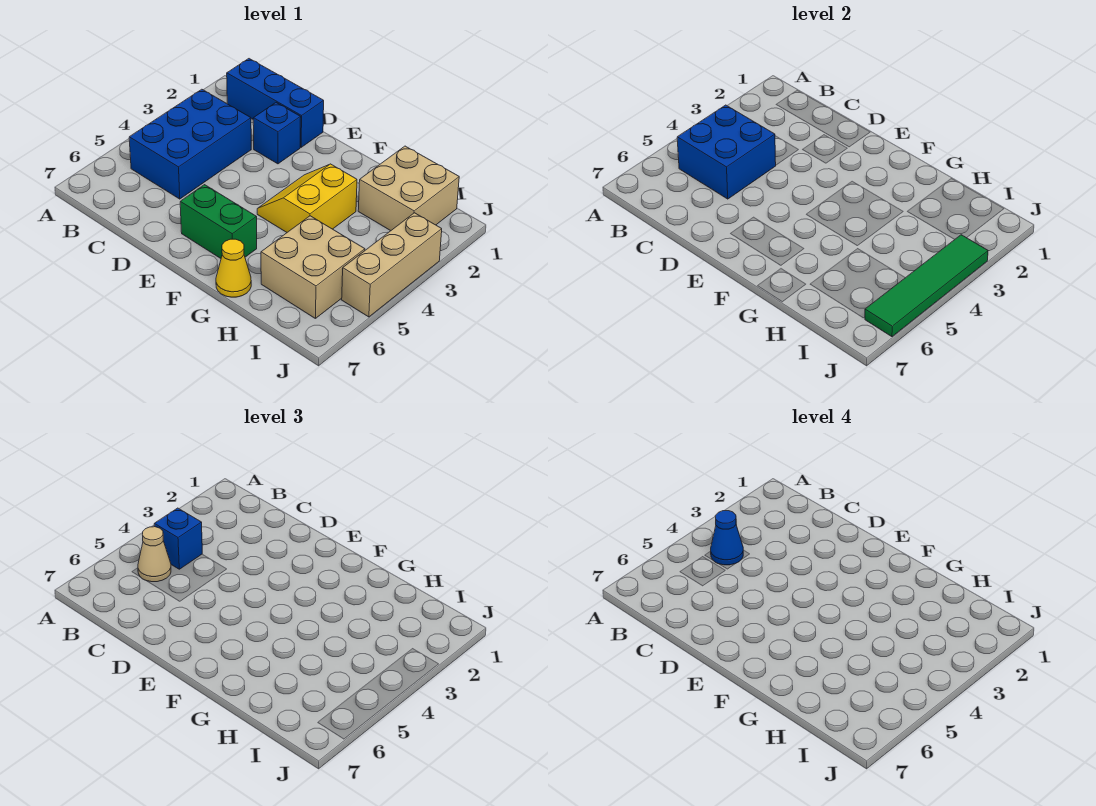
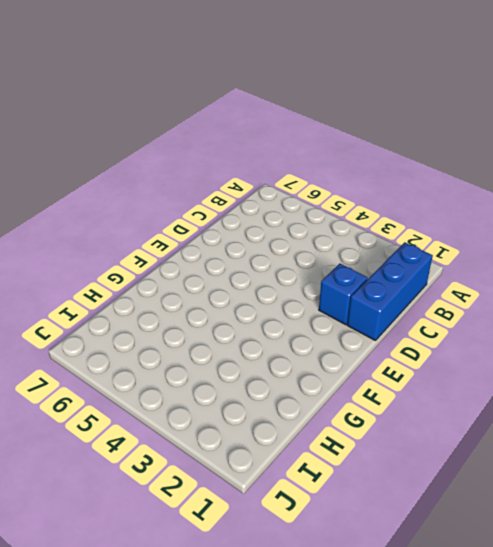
none -> blue brick B3:C5 level 1
none -> green brick E6:F6 level 1
none -> yellow slope F3:G4 level 1 top G

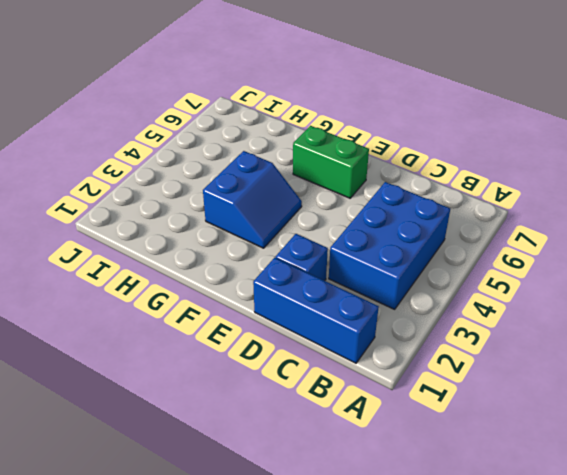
blue slope F3:G4 level 1 top G -> yellow slope F3:G4 level 1 top G
none -> yellow cone G7 level 1
none -> tan brick H1:I2 level 1
none -> tan brick H5:I6 level 1

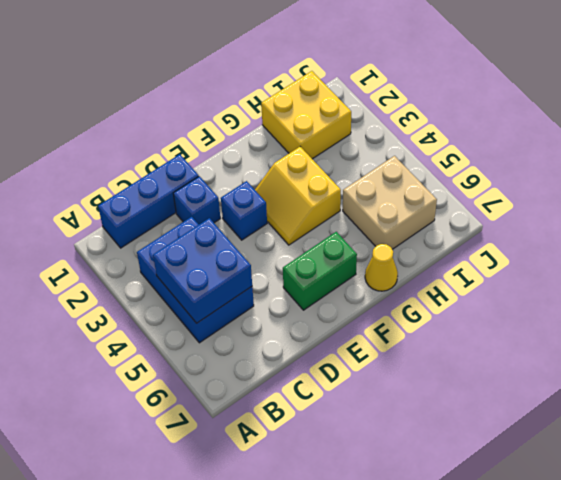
blue brick E3 level 1 -> blue brick B4 level 3
yellow brick H1:I2 level 1 -> tan brick H1:I2 level 1
none -> tan brick J3:J5 level 1
none -> green tile J3:J6 level 2
none -> tan cone B5 level 3

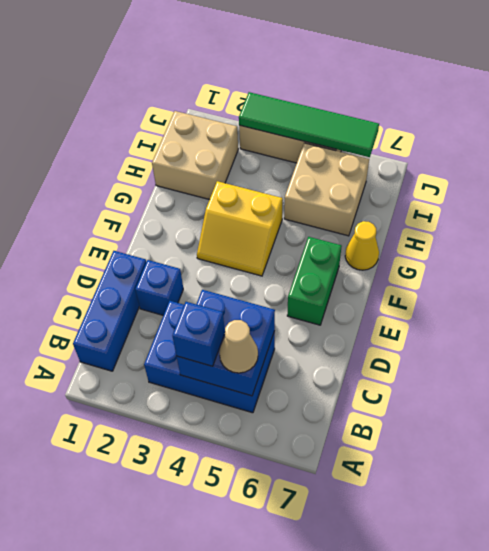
none -> blue cone B4 level 4

